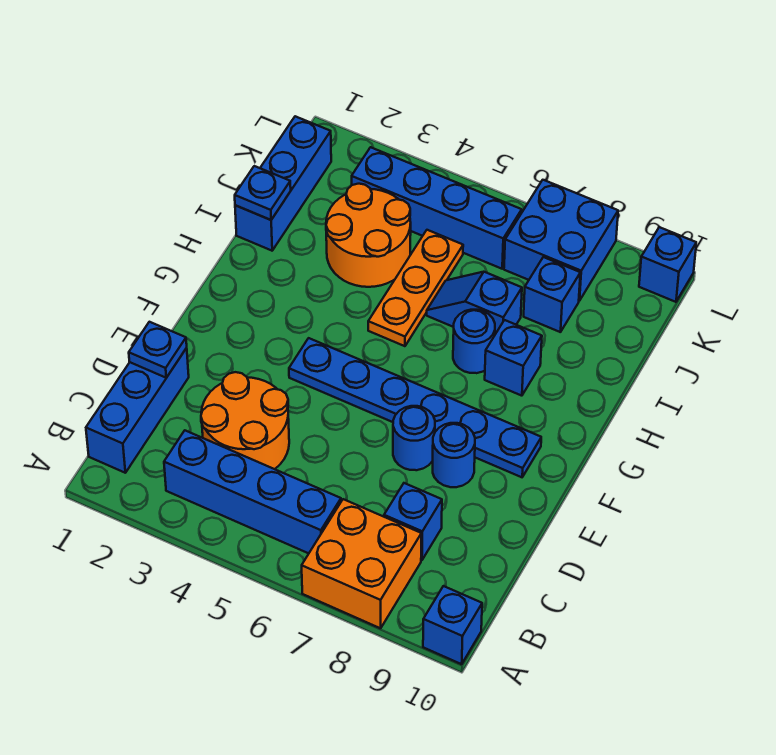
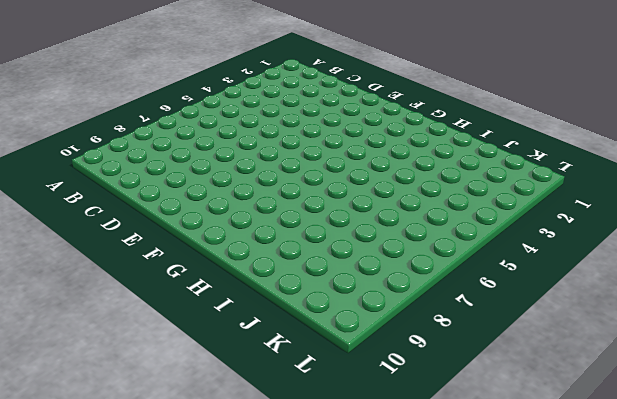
none -> orange brick A7:B8 level 1
none -> blue brick A10 level 1
none -> blue brick B1:D1 level 1

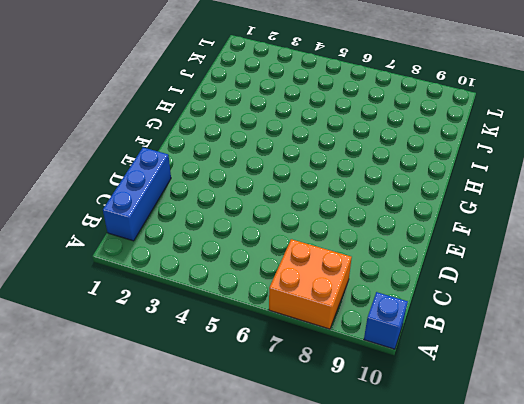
none -> blue brick B3:B6 level 1
none -> orange round brick C3:D4 level 1
none -> blue brick C8 level 1

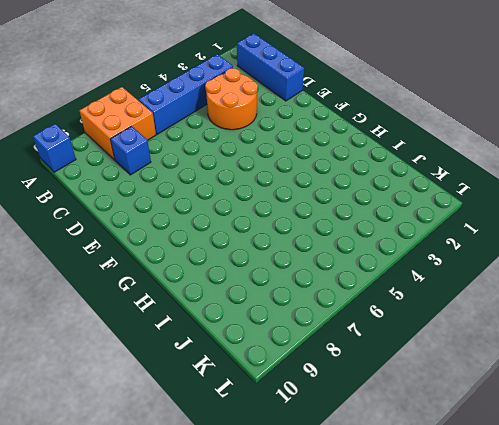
none -> blue round brick E7 level 1
none -> blue round brick E8 level 1
none -> blue plate F4:F9 level 1

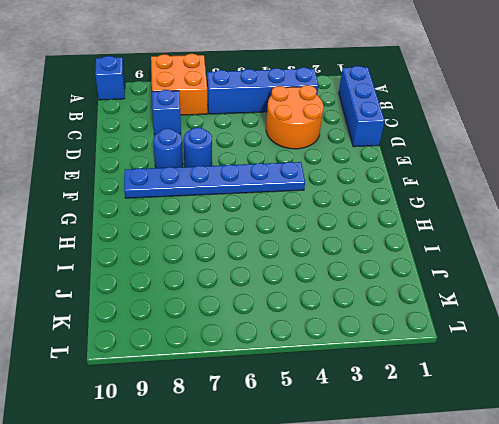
none -> orange plate H5:J5 level 1
none -> blue round brick H7 level 1
none -> blue brick H8 level 1

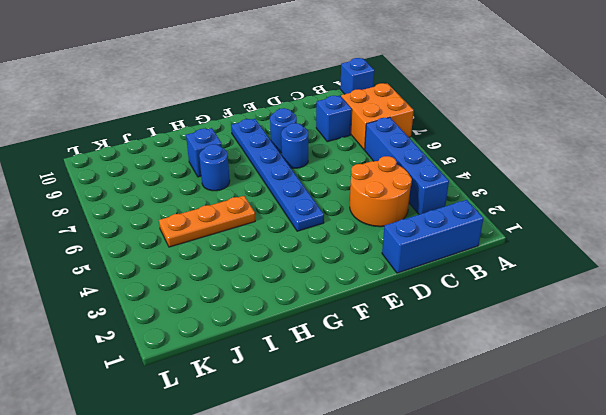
none -> blue brick I1:K1 level 1
none -> orange round brick I3:J4 level 1
none -> blue slope I6:I7 level 1 top 7

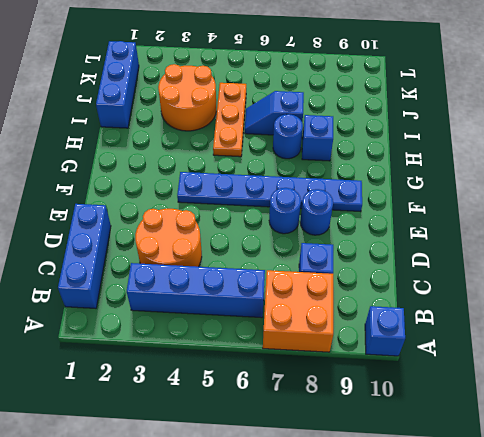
none -> blue brick J8 level 1
none -> blue brick K3:K6 level 1
none -> blue brick K7:L8 level 1

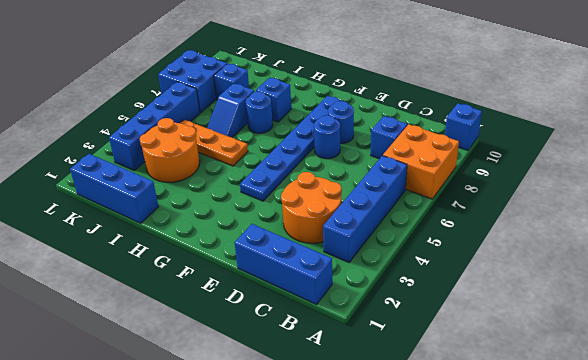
none -> blue brick L10 level 1
none -> blue plate D1 level 2
none -> blue plate I1 level 2

